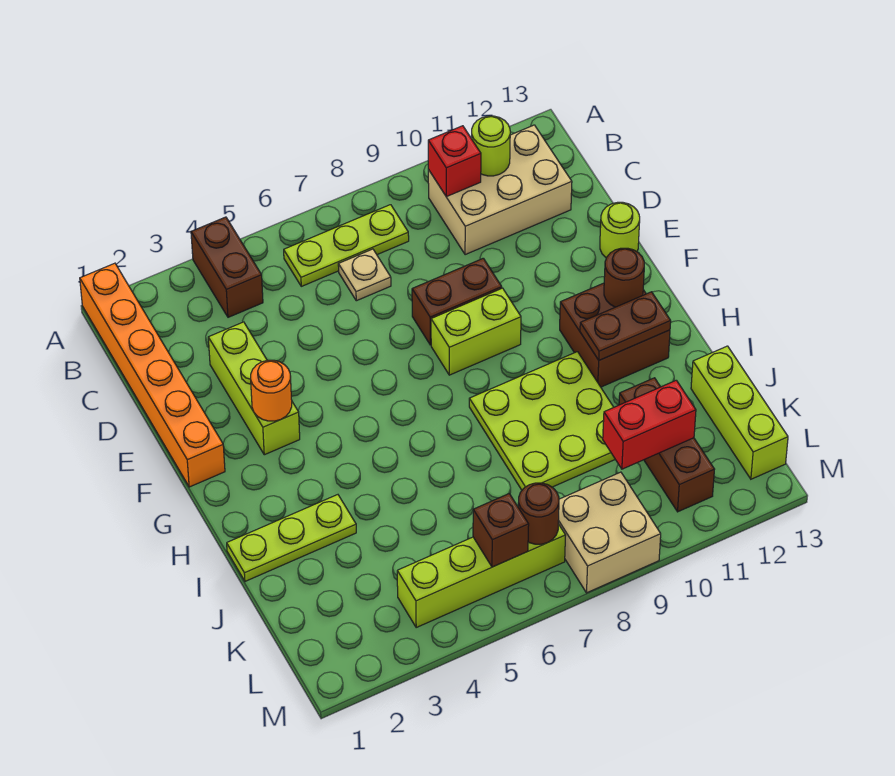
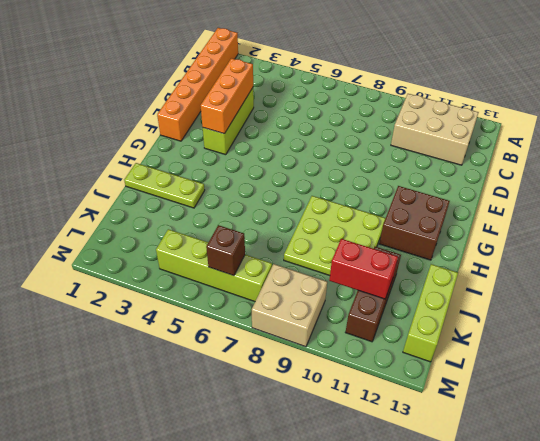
orange brick D3:F3 level 2 -> orange round brick F3 level 2
none -> brown brick A4:B4 level 1
none -> lime plate B6:B8 level 1
none -> tan plate C7 level 1

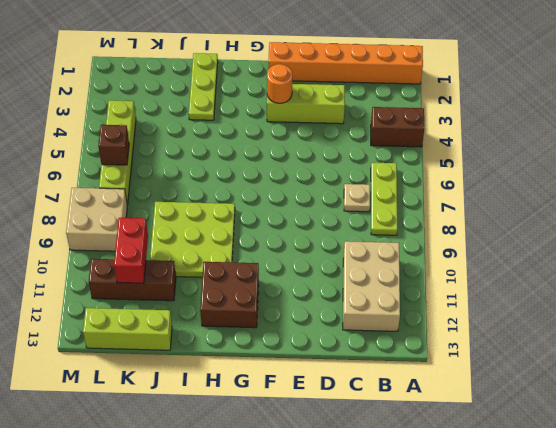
none -> brown brick E8:E9 level 1
none -> lime round brick E13 level 1
none -> lime brick F8:F9 level 1

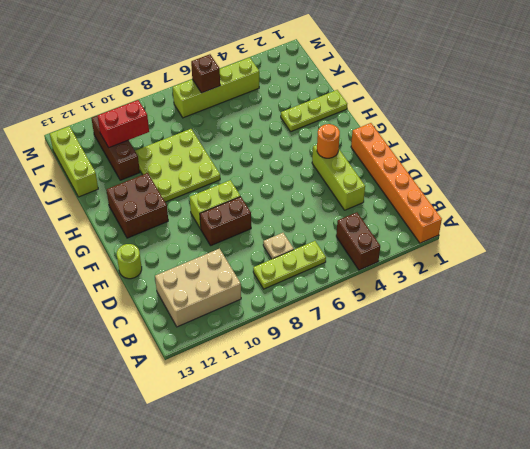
none -> tan brick L8:M9 level 1
none -> red brick B10 level 2
none -> lime round brick B11 level 2

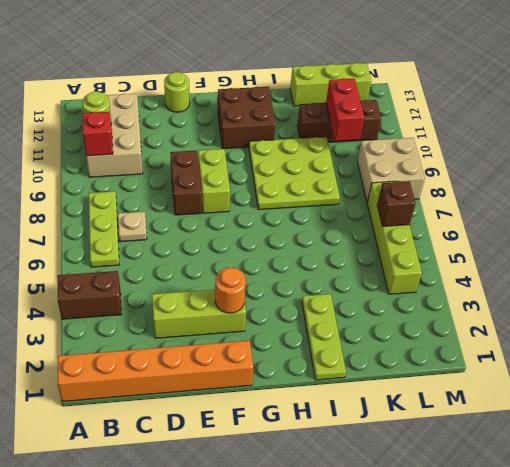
none -> brown round brick G12 level 2
none -> brown plate H11:H12 level 2
none -> brown round brick L7 level 2

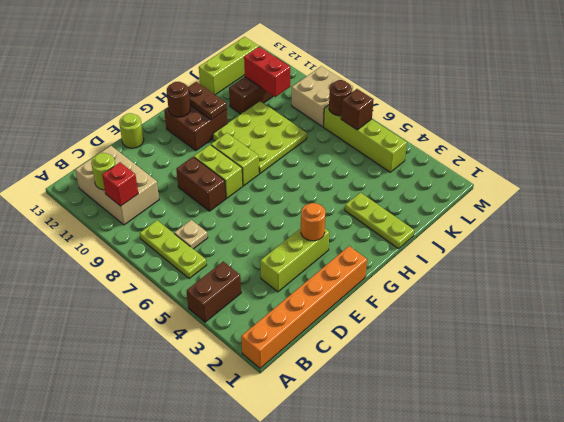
lime brick G8:G9 level 1 -> none

